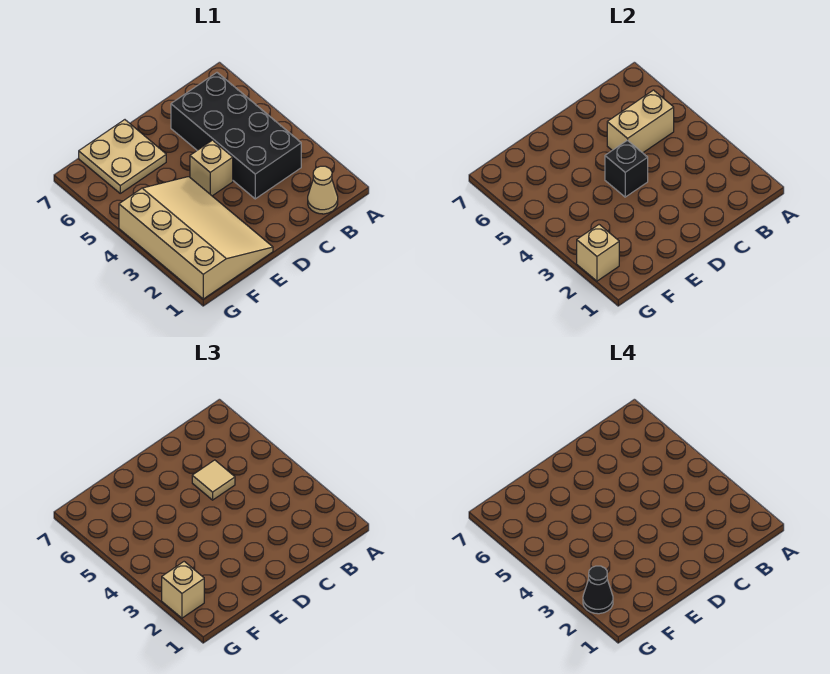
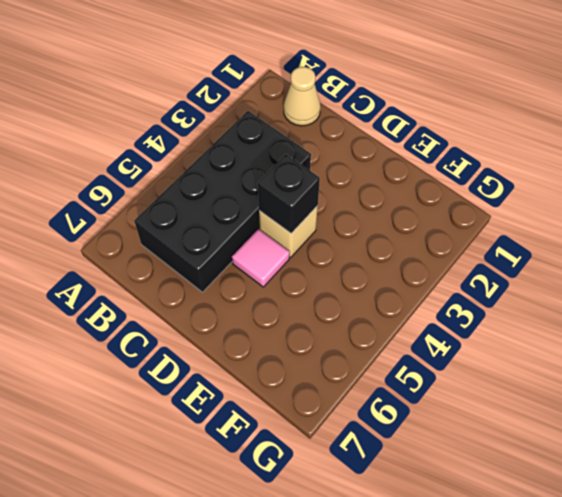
pink tile D5 level 1 -> none
none -> tan slope E1:G4 level 1 top G
none -> tan plate E6:F7 level 1

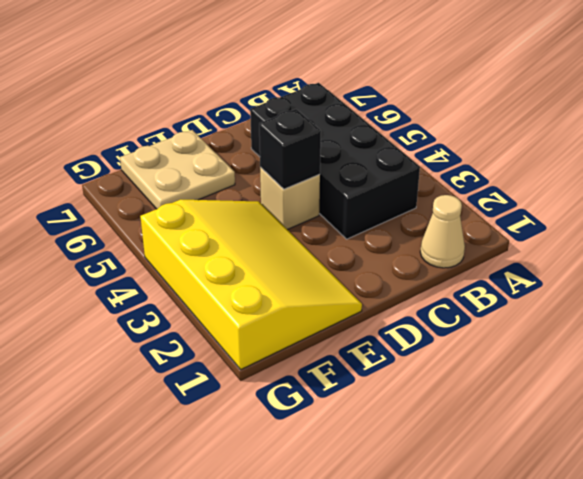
yellow slope E1:G4 level 1 top G -> tan slope E1:G4 level 1 top G
none -> tan brick B5:C5 level 2
none -> tan brick G2 level 2

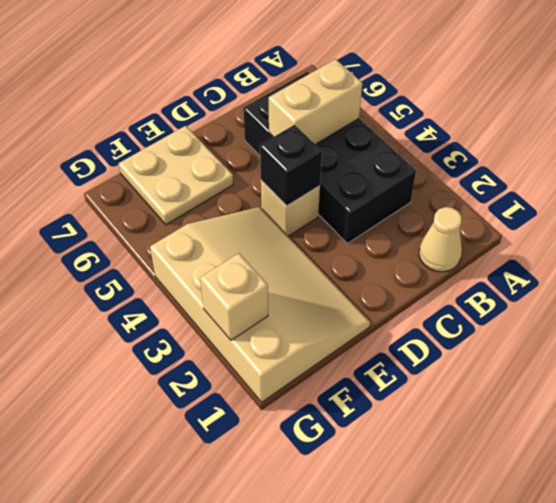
none -> tan tile C5 level 3
none -> tan brick G2 level 3

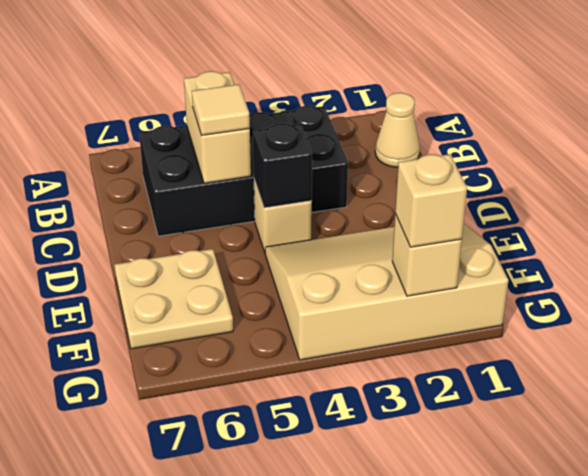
none -> black cone G2 level 4

